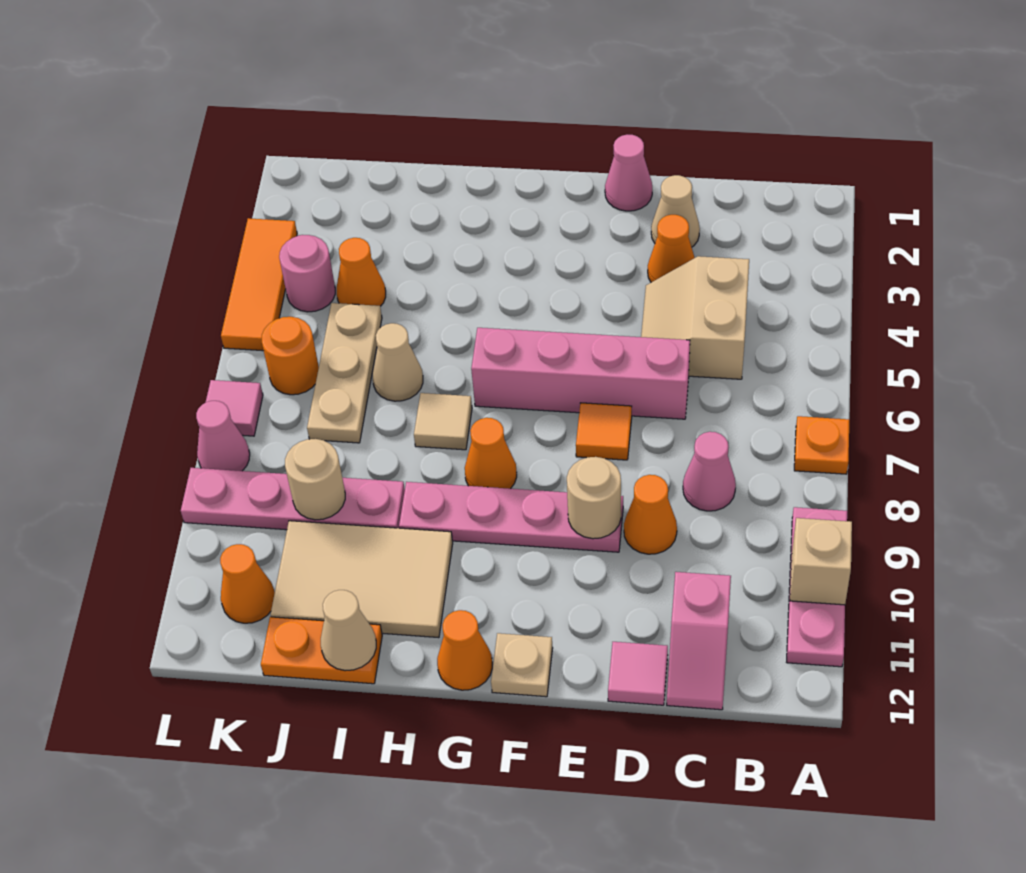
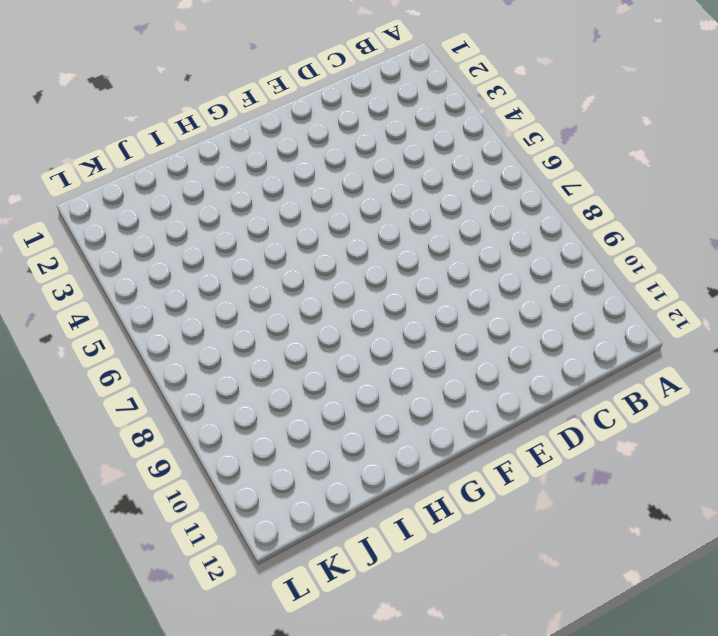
none -> orange plate A7 level 1
none -> pink plate A9:A11 level 1
none -> tan slope C4:D5 level 1 top C
none -> pink cone C8 level 1

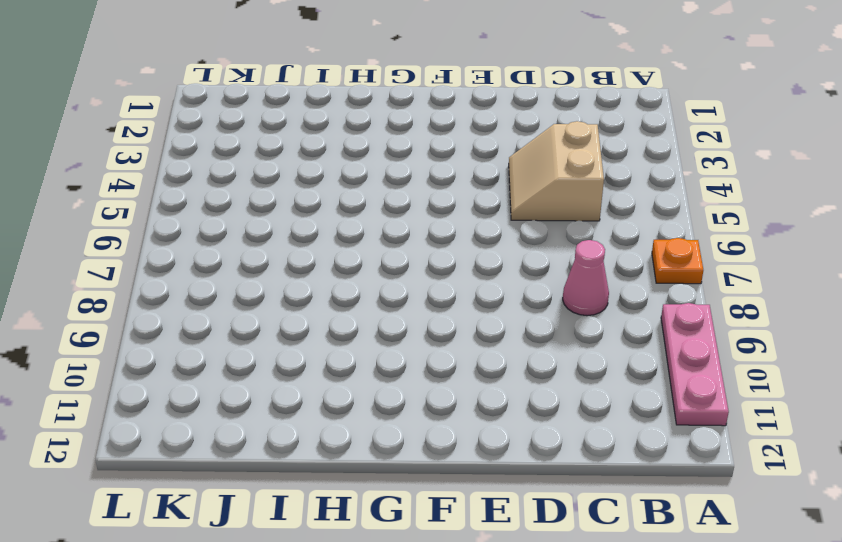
none -> pink slope C11:C12 level 1 top 11
none -> tan cone D2 level 1
none -> orange cone D3 level 1
none -> pink brick D6:G6 level 1

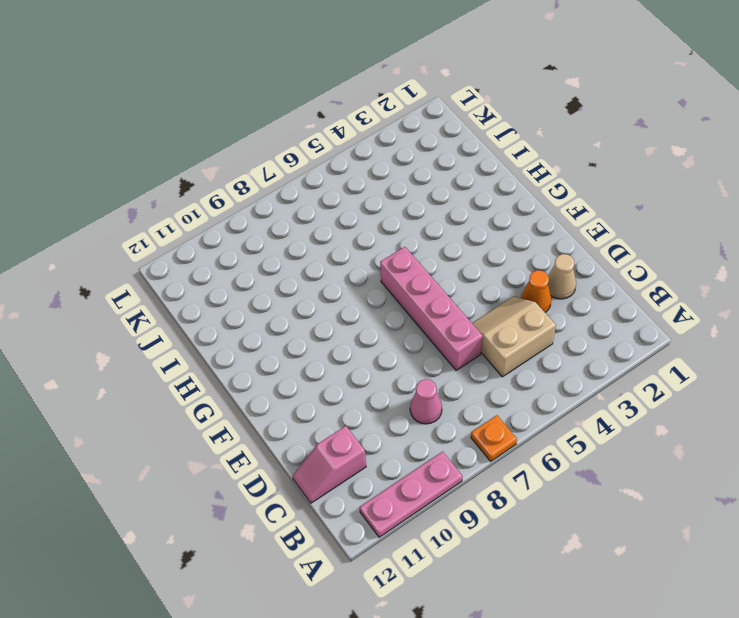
none -> orange cone D9 level 1
none -> pink tile D12 level 1
none -> pink cone E1 level 1
none -> orange tile E7 level 1

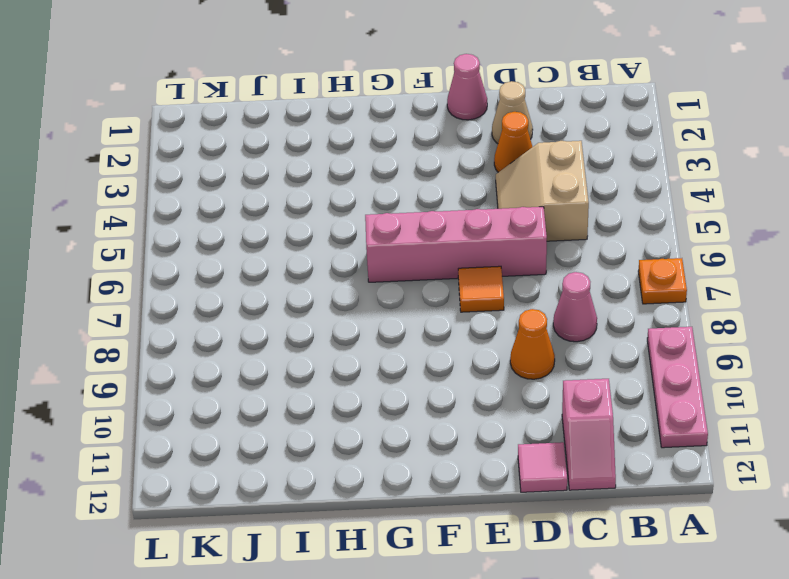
none -> pink plate E9:H9 level 1
none -> tan plate F12 level 1
none -> orange cone G8 level 1
none -> orange cone G12 level 1

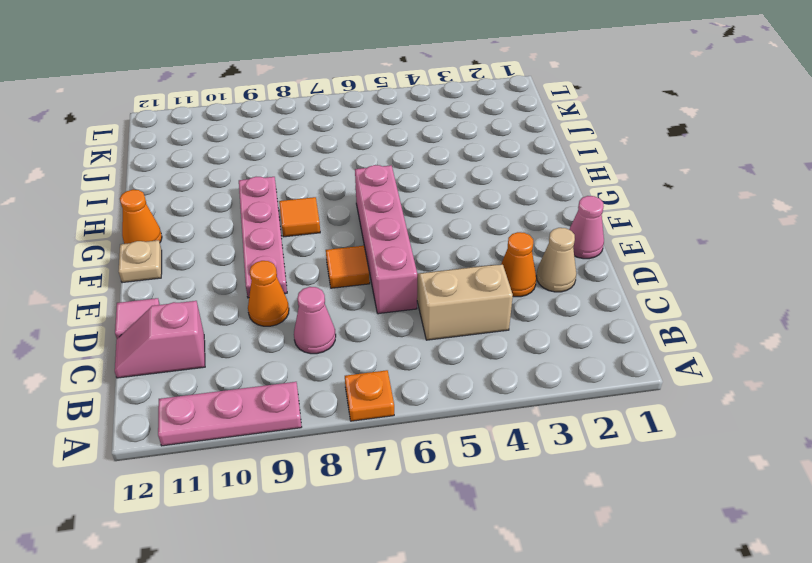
orange tile G8 level 1 -> orange cone G8 level 1
none -> tan tile H7 level 1
none -> tan tile H10:J11 level 1
none -> tan cone I6 level 1
none -> pink plate I9:L9 level 1

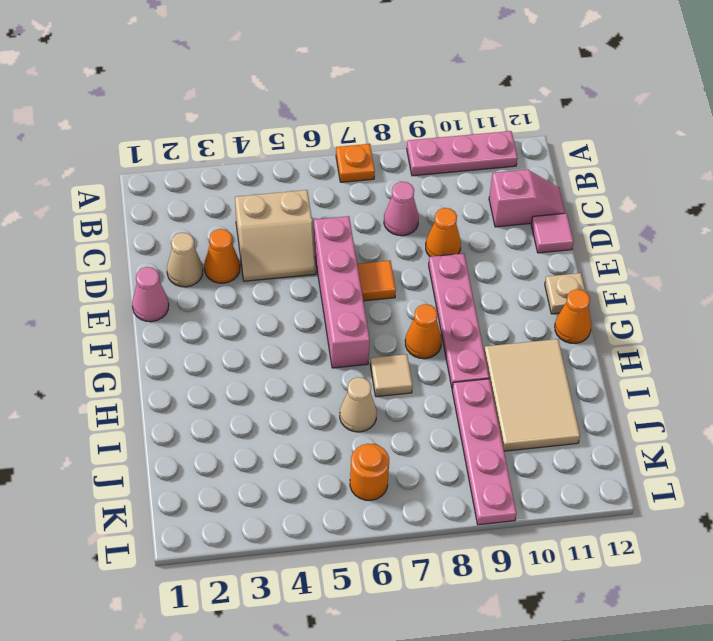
none -> orange plate I12:J12 level 1
none -> orange cone J4 level 1
none -> tan plate J5:J7 level 1
none -> pink round brick K4 level 1

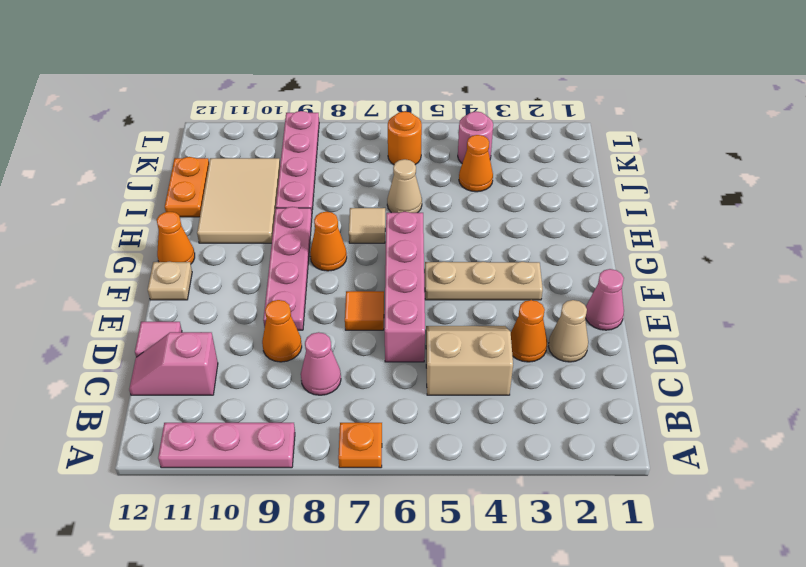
tan plate F3:F5 level 1 -> tan plate J5:J7 level 1
none -> orange cone K11 level 1
none -> orange tile L3:L5 level 1
none -> pink tile L7 level 1
none -> pink cone L8 level 1

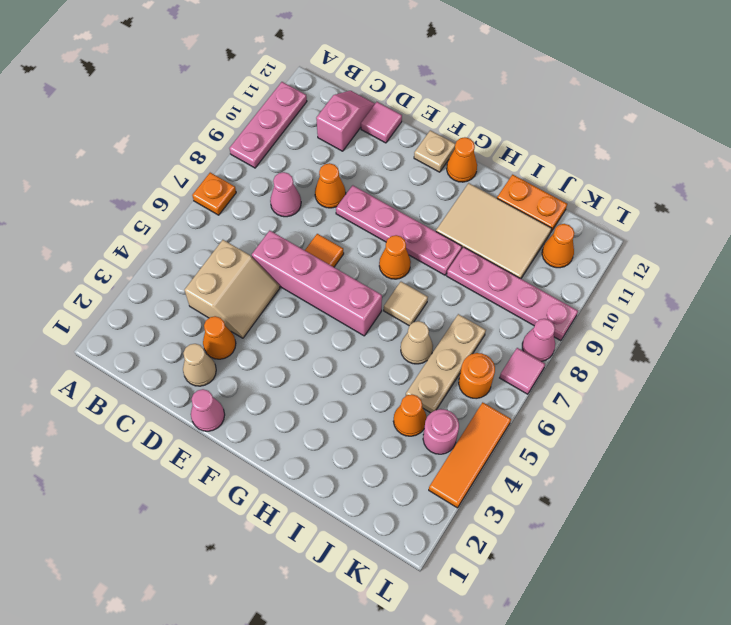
none -> tan brick A10 level 2
none -> tan round brick E9 level 2
none -> tan cone I12 level 2
none -> tan round brick J9 level 2

